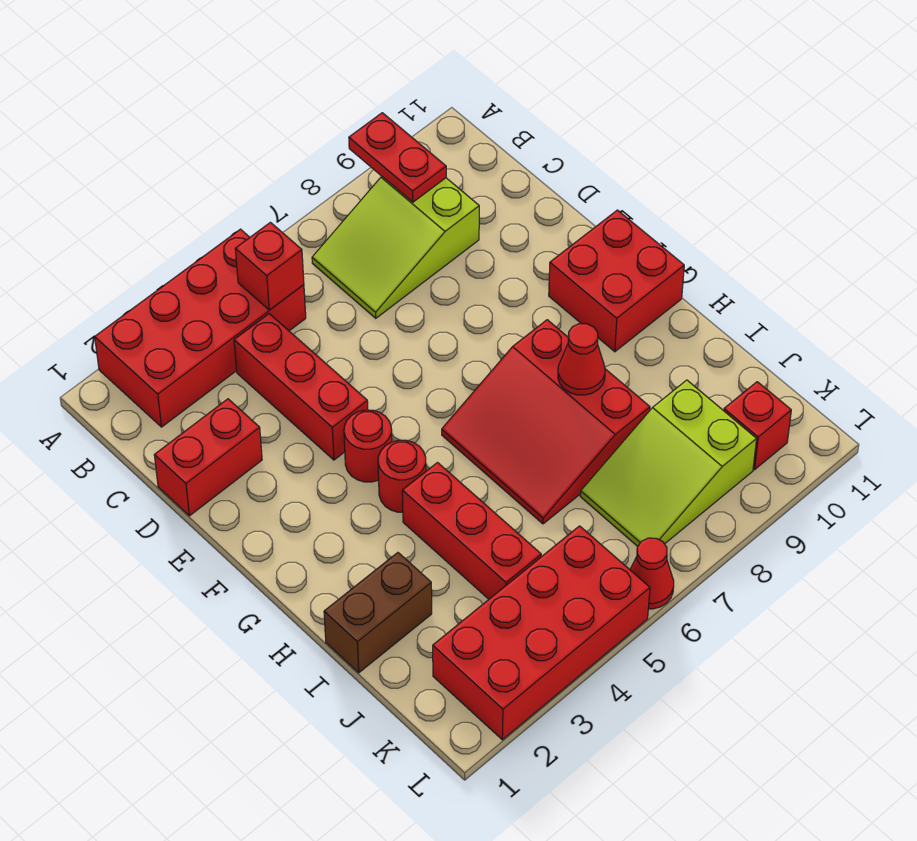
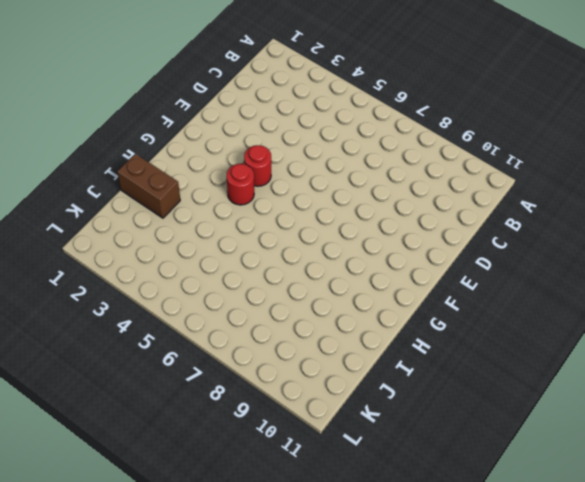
none -> red brick A2:B5 level 1
none -> lime slope B7:C9 level 1 top 9
none -> red brick C4:E4 level 1

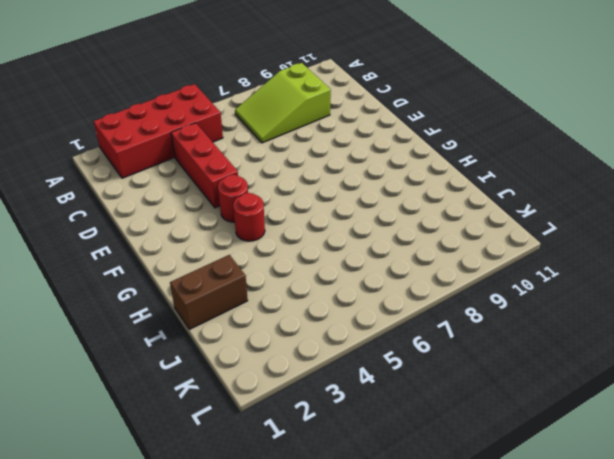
none -> red brick D1:D2 level 1
none -> red brick F10:G11 level 1
none -> red slope G6:I8 level 1 top 8

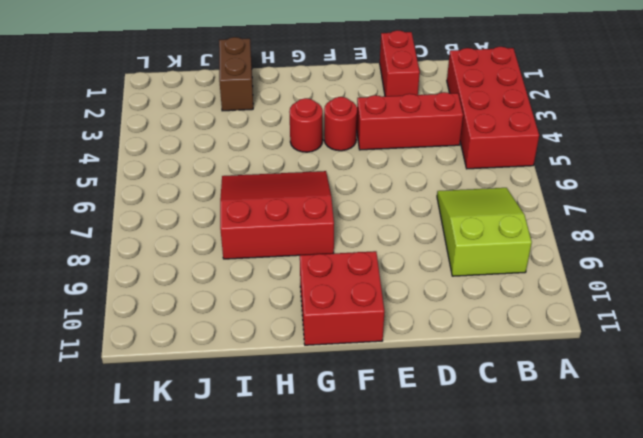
none -> red brick H4:J4 level 1
none -> lime slope J7:K9 level 1 top 9
none -> red brick K2:L5 level 1

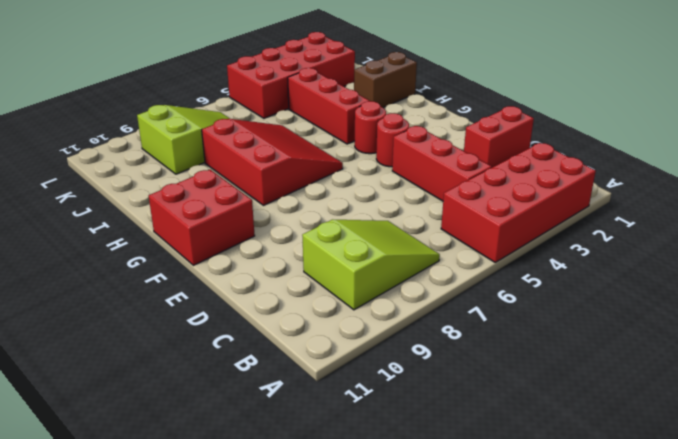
none -> red brick K10 level 1
none -> red cone L6 level 1
none -> red plate A9:B9 level 2

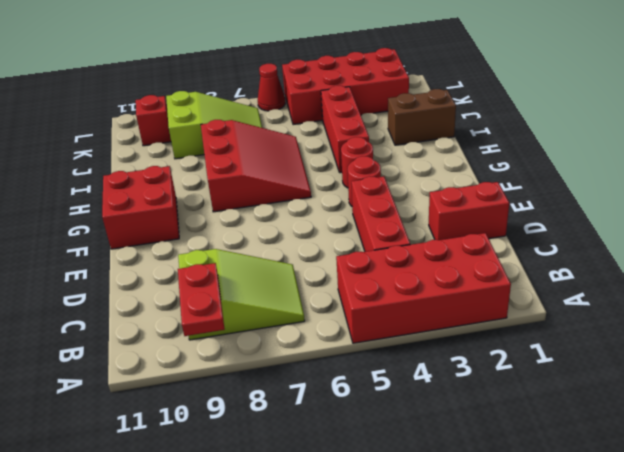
none -> red brick B5 level 2
none -> red cone H8 level 2

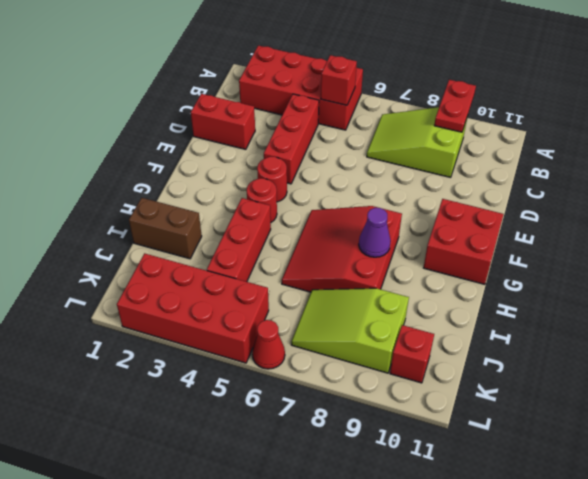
purple cone H8 level 2 -> red cone H8 level 2

